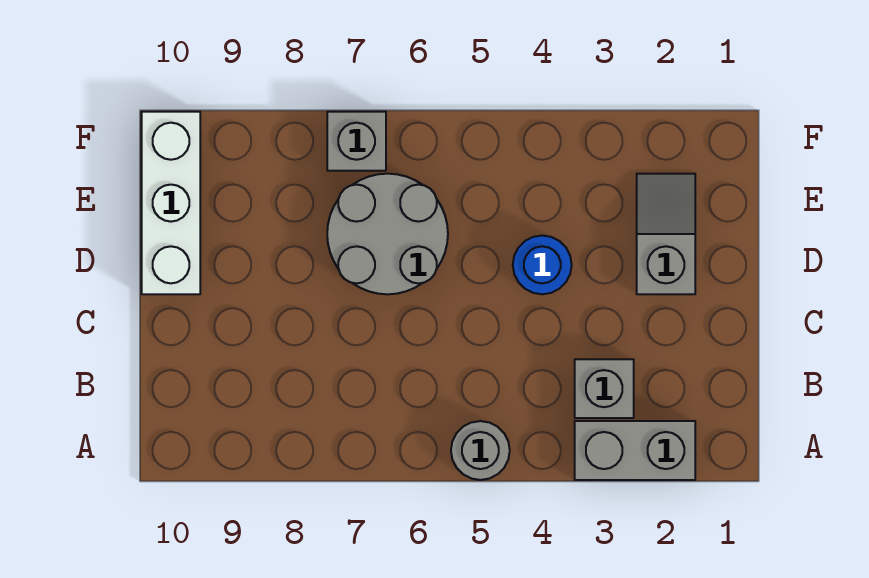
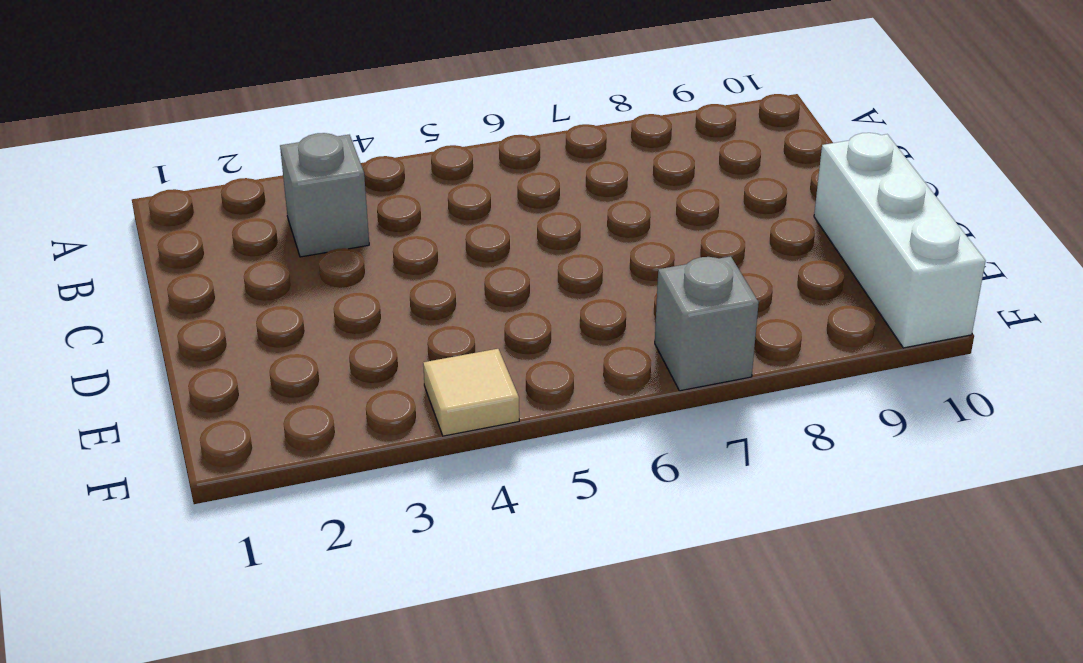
tan tile F4 level 1 -> none
none -> grey brick A2:A3 level 1
none -> grey round brick A5 level 1

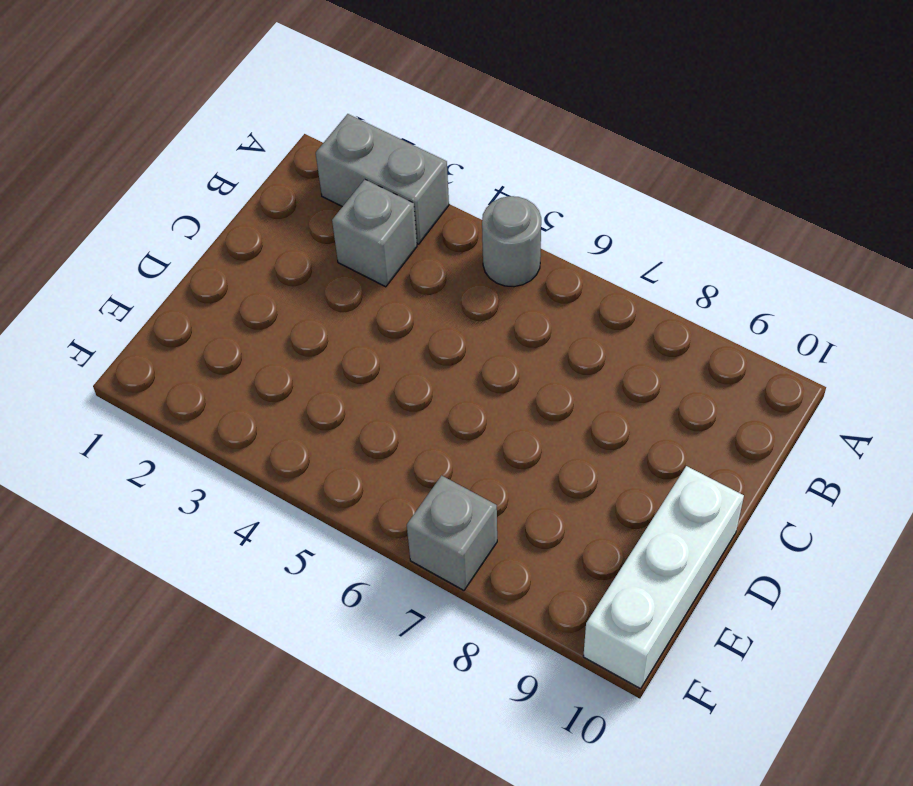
none -> grey slope D2:E2 level 1 top D
none -> blue round brick D4 level 1

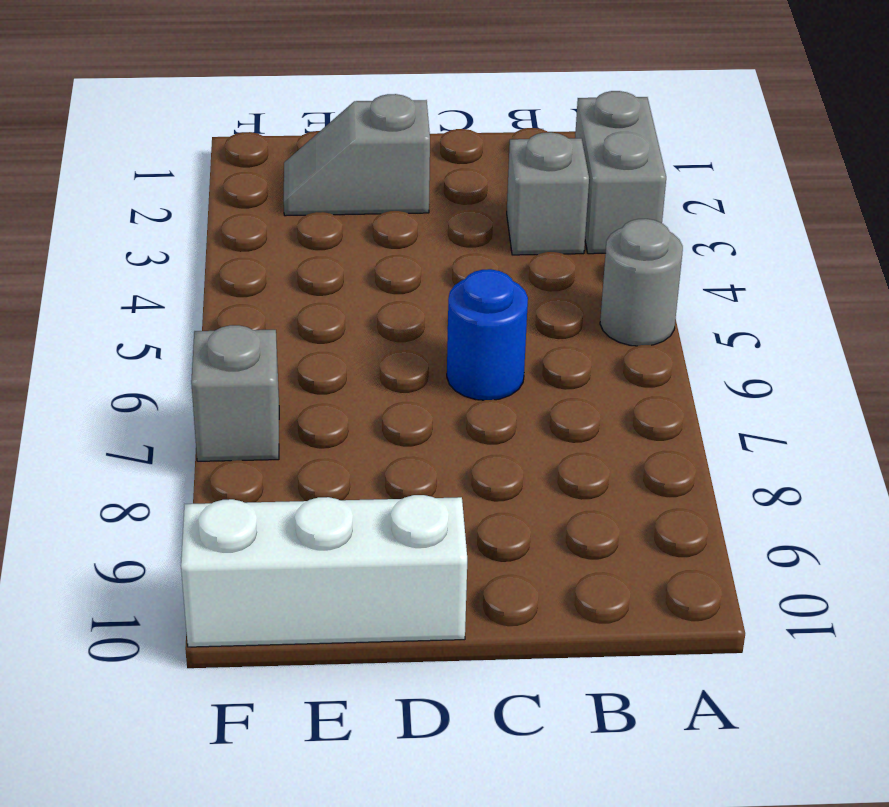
blue round brick C6 level 1 -> blue round brick D4 level 1
none -> grey round brick D6:E7 level 1

